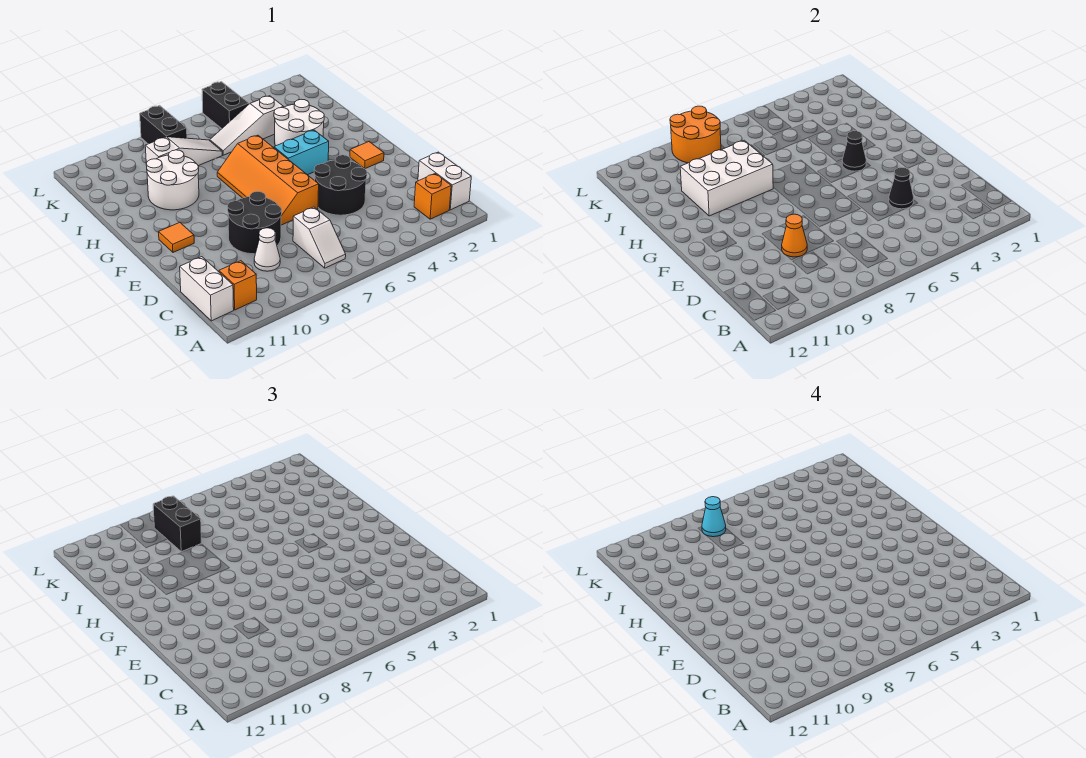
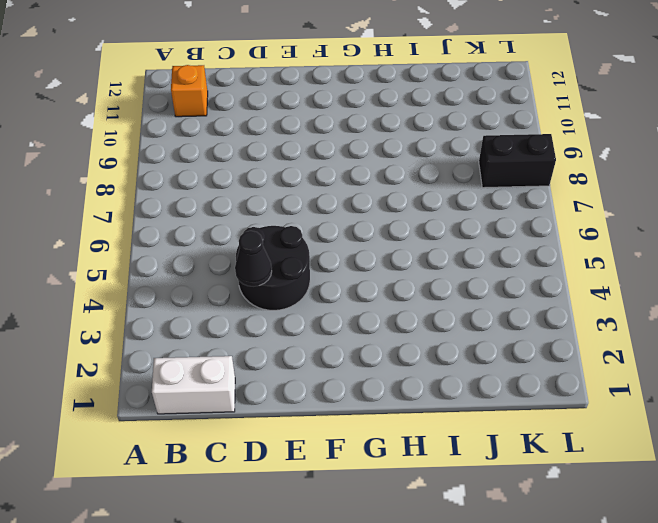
none -> orange brick B2 level 1
none -> white slope B7:C7 level 1 top C
none -> white brick B12:C12 level 1

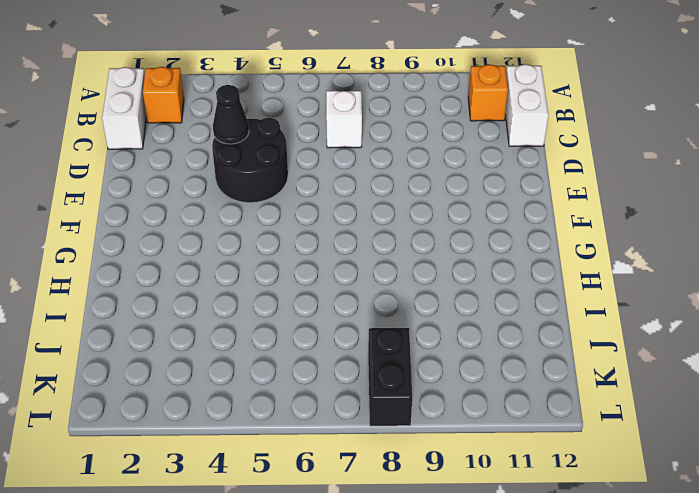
none -> white cone C9 level 1
none -> black round brick D8:E9 level 1
none -> orange slope E6:H7 level 1 top 6

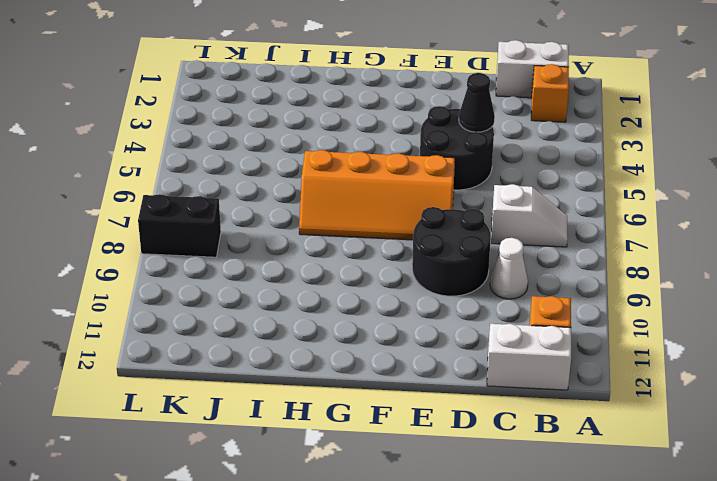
none -> orange tile F2 level 1
none -> orange tile F11 level 1
none -> cyan brick G4:G5 level 1

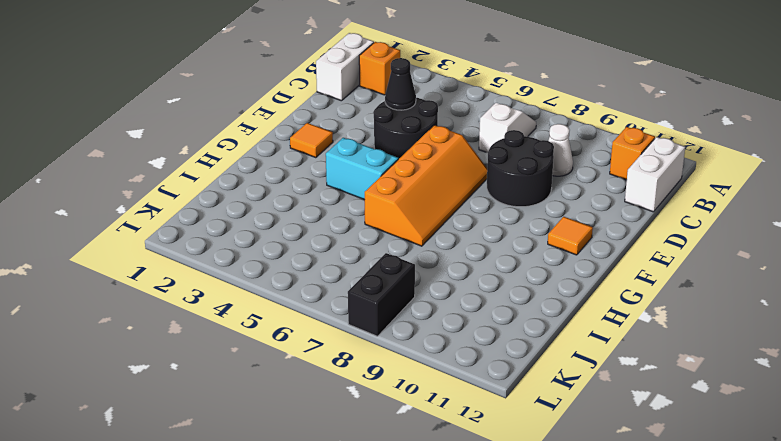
none -> white round brick H3:I4 level 1
none -> white round brick H9:I10 level 1
none -> white slope J4:J6 level 1 top 4

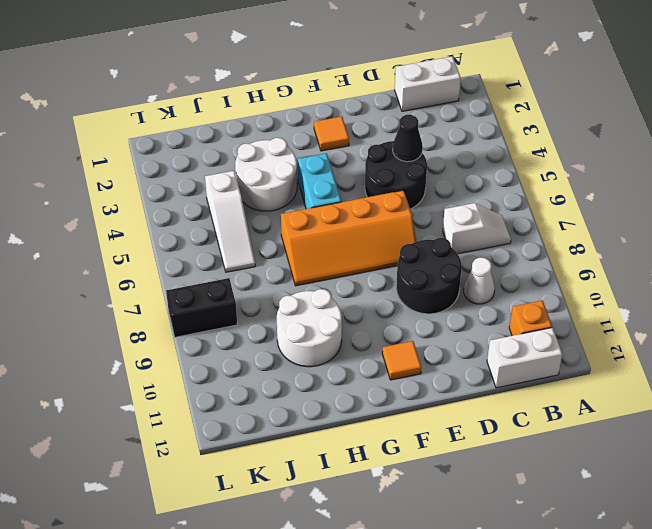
none -> orange brick B2 level 1
none -> white slope J7:J9 level 1 top 9
none -> black brick K5:L5 level 1

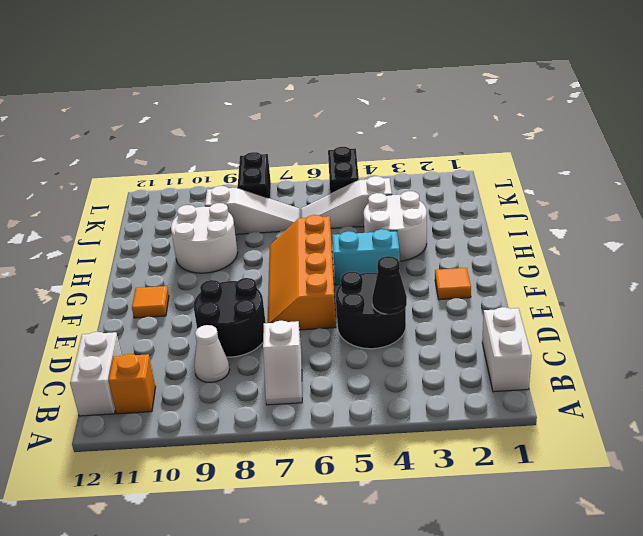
none -> orange brick B2 level 1
none -> orange cone D9 level 2
none -> black cone G4 level 2

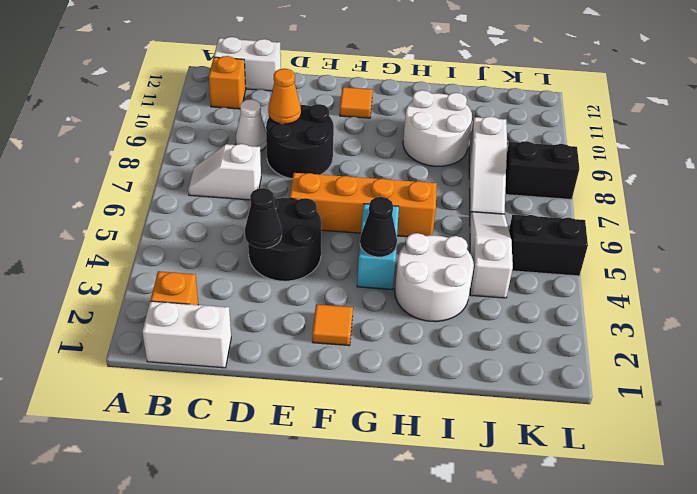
none -> white brick H8:I10 level 2
none -> orange round brick K8:L9 level 2
none -> black brick J8:K8 level 3

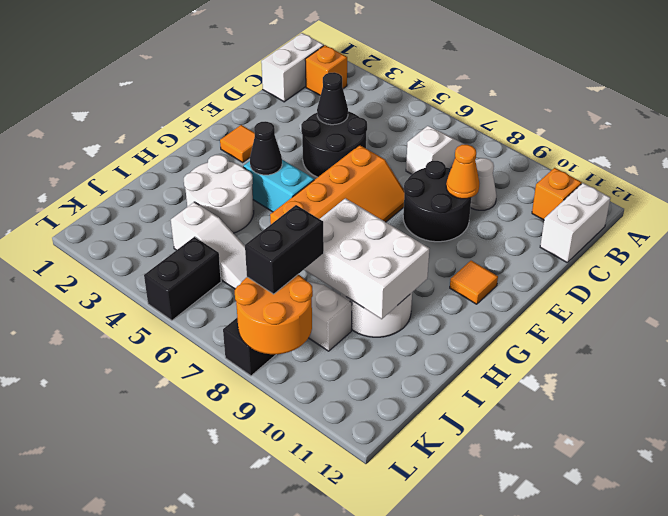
none -> cyan cone K8 level 4

